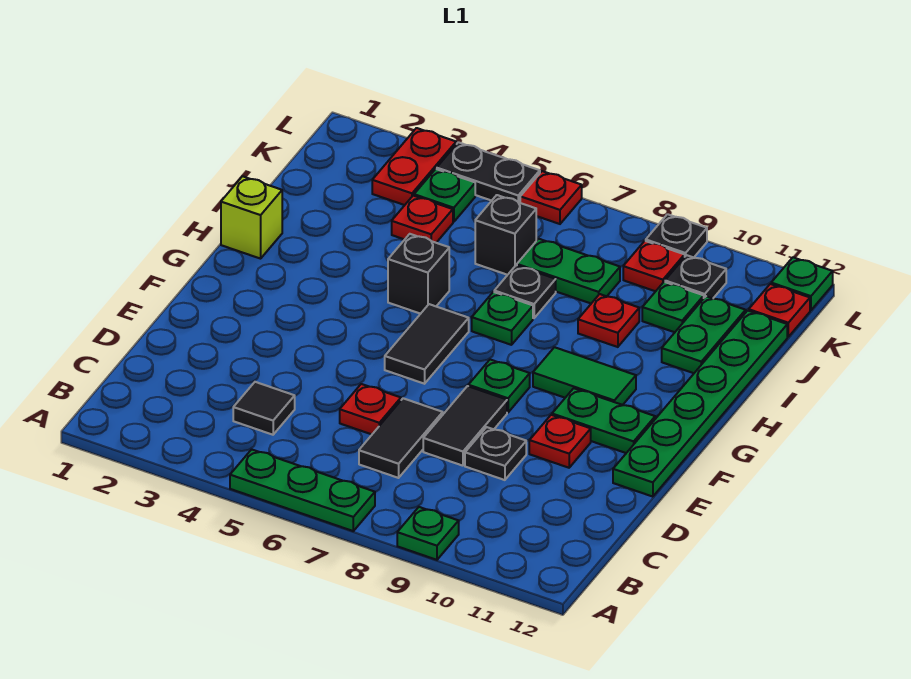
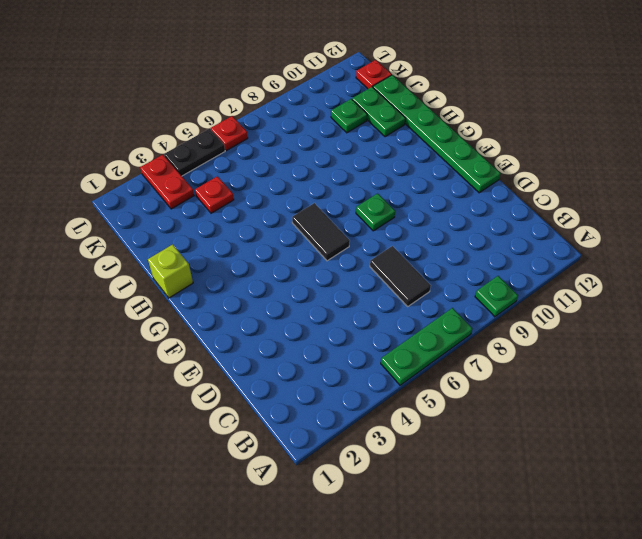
none -> black tile C4 level 1
none -> red plate D6 level 1
none -> black tile D8:E8 level 1
none -> black plate D9 level 1

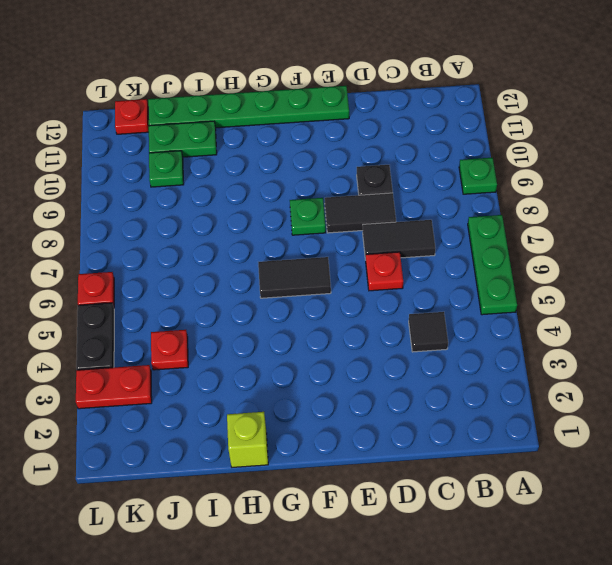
none -> red plate E10 level 1
none -> green plate F10:F11 level 1
none -> green tile G9:G10 level 1
none -> black brick H5 level 1

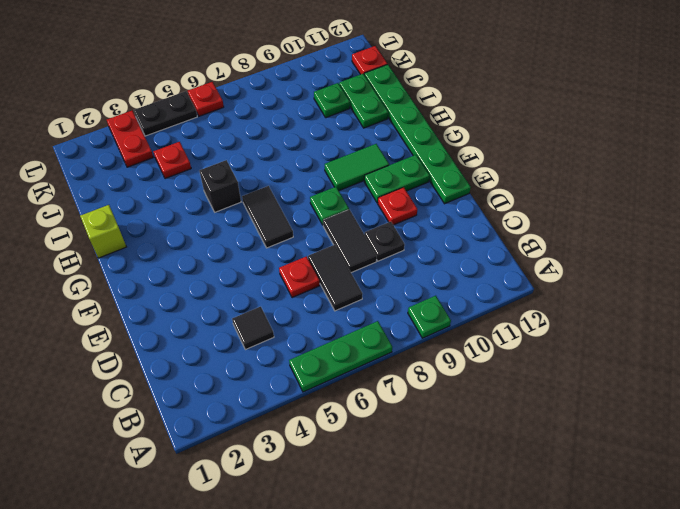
none -> green plate H7 level 1
none -> black plate I7 level 1
none -> red plate I9 level 1
none -> black brick J6 level 1

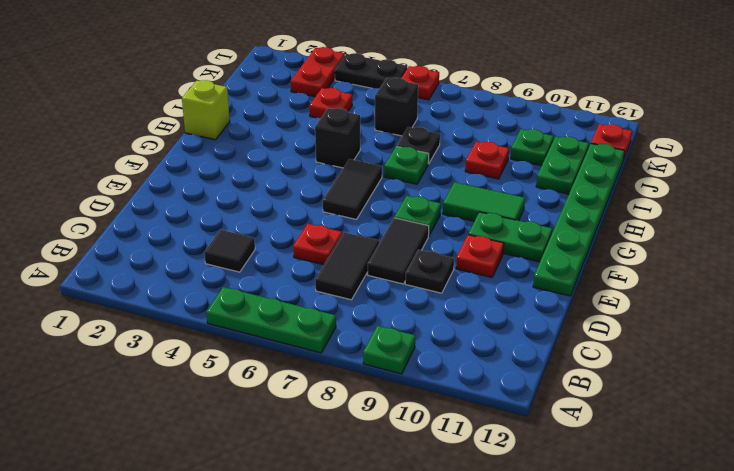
none -> green plate J7:J8 level 1
none -> green plate K4 level 1
none -> red plate K9 level 1
none -> black plate K10 level 1

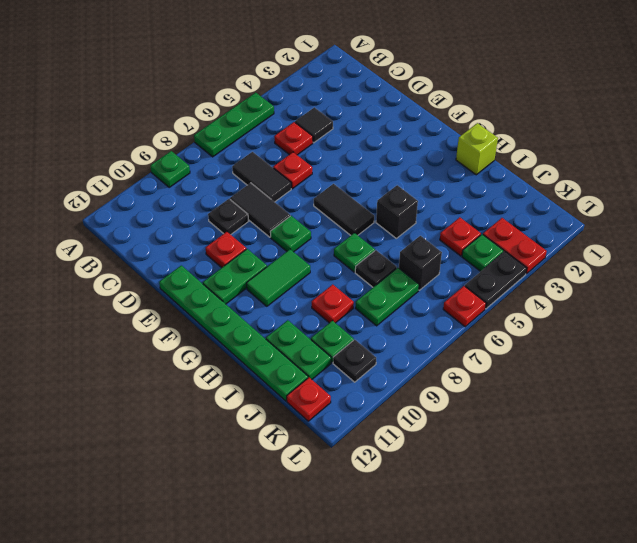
red plate C5 level 1 -> red plate K9 level 1
none -> black plate L9 level 1
none -> green plate L12 level 1

